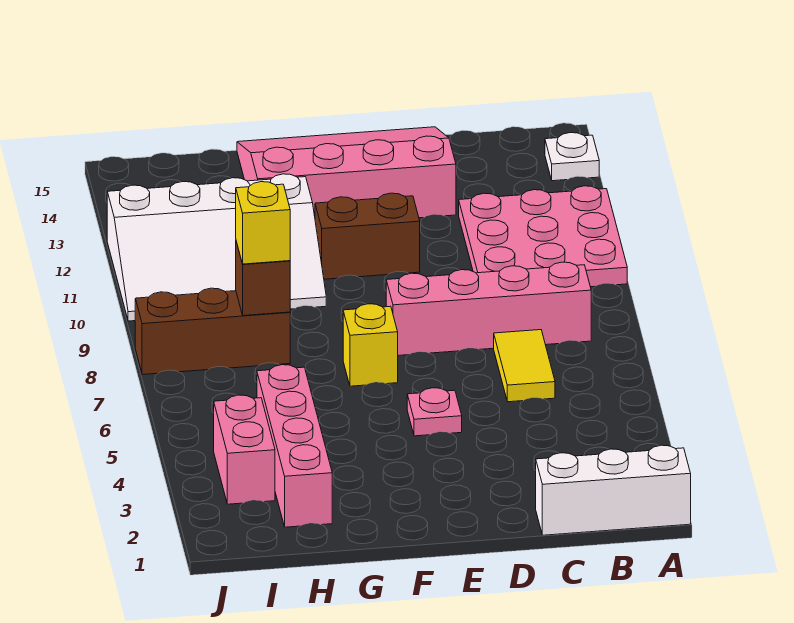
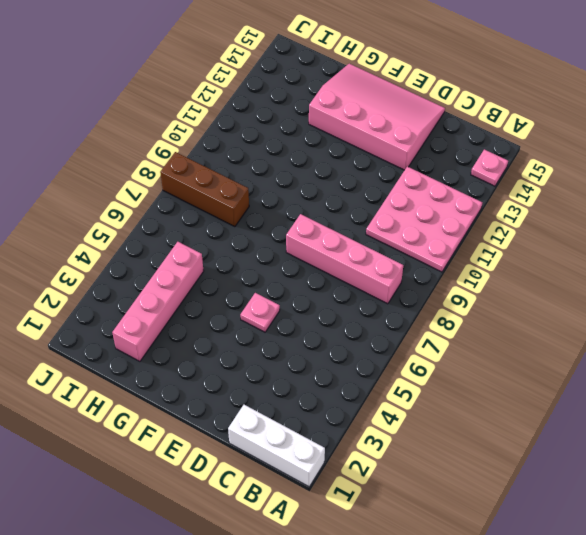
pink plate A14 level 1 -> white plate A14 level 1
none -> yellow tile C6:C7 level 1
none -> brown brick E11:F11 level 1
none -> yellow brick F7 level 1

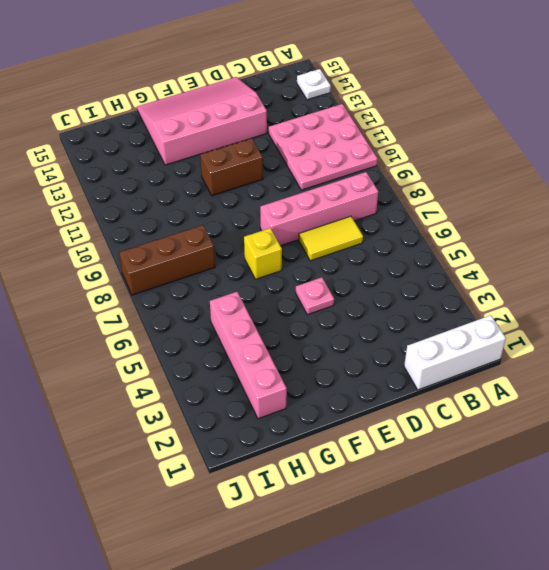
yellow tile C7:D7 level 1 -> yellow tile C6:C7 level 1
none -> white slope G10:J12 level 1 top 12
none -> pink brick I3:I4 level 1
none -> brown brick H8 level 2

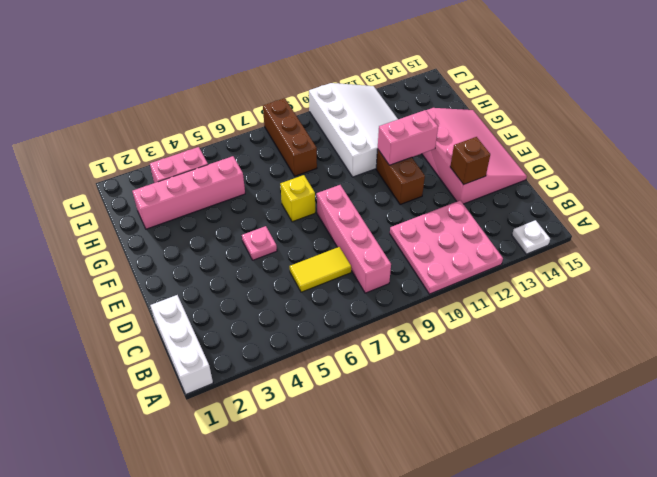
brown brick D13 level 2 -> brown brick H8 level 2
pink brick F11:F12 level 2 -> none
white slope G10:J12 level 1 top 10 -> white slope G10:J12 level 1 top 12
none -> yellow brick H8 level 3

